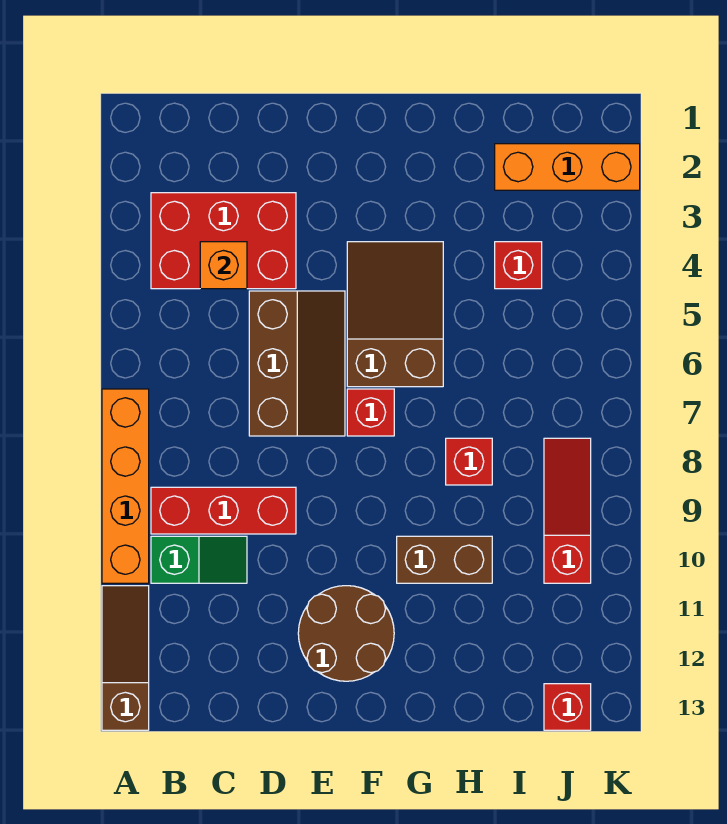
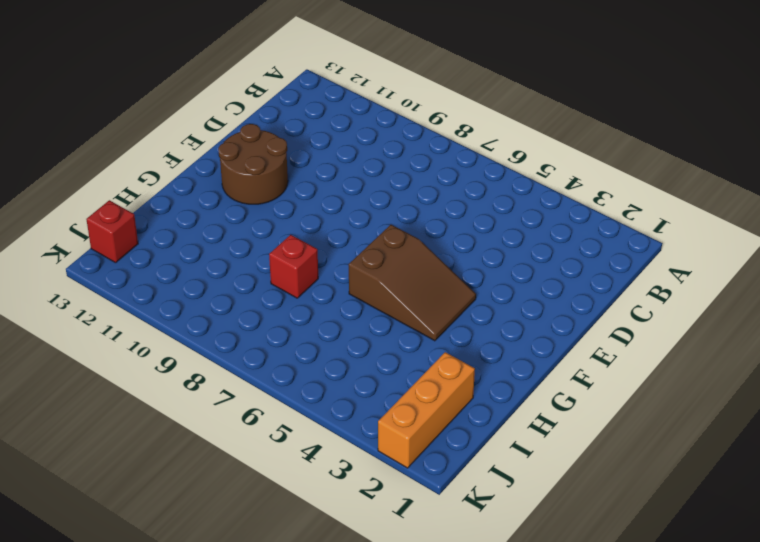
none -> orange brick A7:A10 level 1
none -> brown slope A11:A13 level 1 top 13
none -> red brick B3:D4 level 1

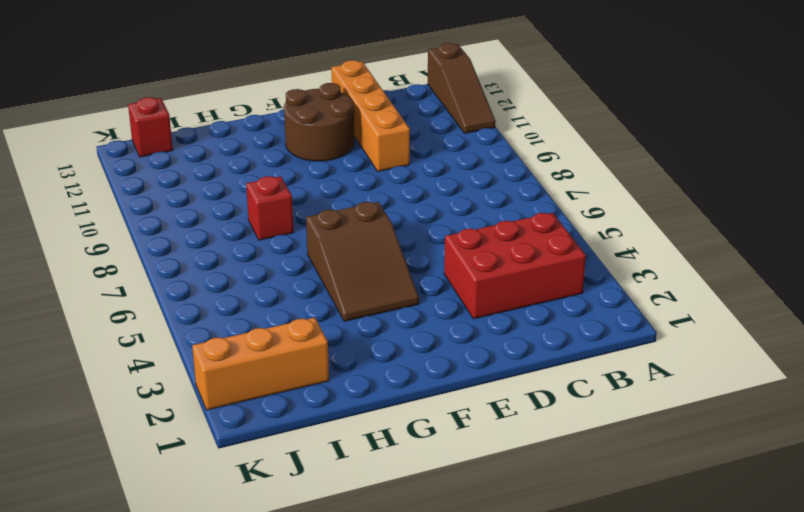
orange brick D10:D13 level 1 -> orange brick A7:A10 level 1
none -> red brick B9:D9 level 1
none -> green slope B10:C10 level 1 top B
none -> brown slope D5:E7 level 1 top D

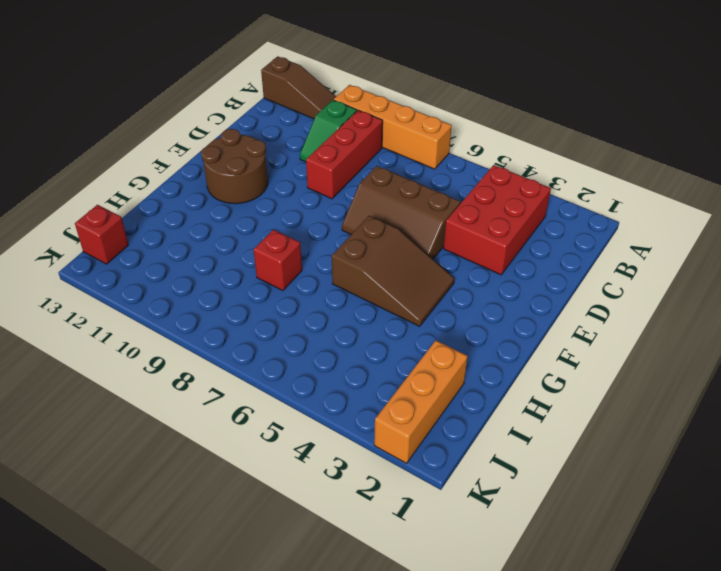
none -> red brick F7 level 1
none -> brown brick G10:H10 level 1
none -> red brick I4 level 1

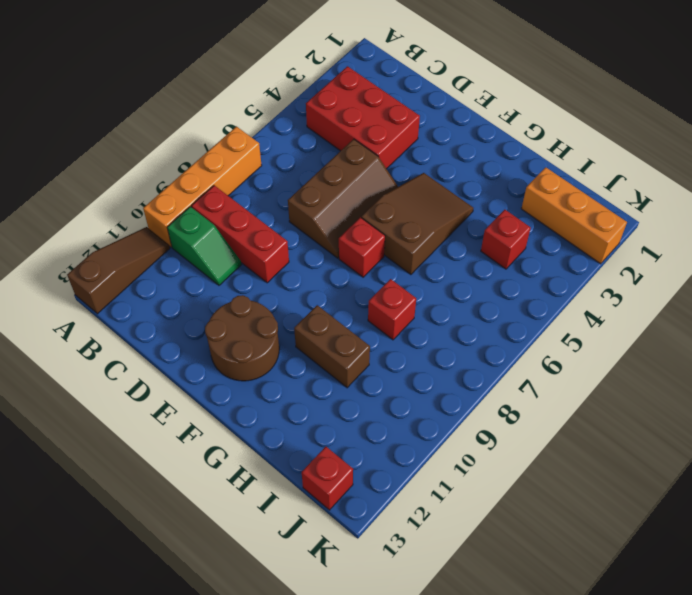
none -> red slope J8:J10 level 1 top 10
none -> orange brick C4 level 2

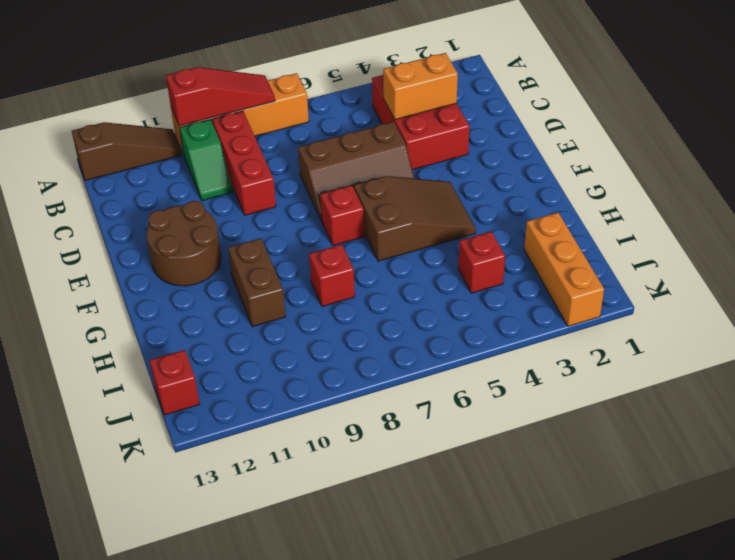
red slope A8:A10 level 2 top 10 -> red slope J8:J10 level 1 top 10
orange brick C3:C4 level 2 -> orange brick C4 level 2

